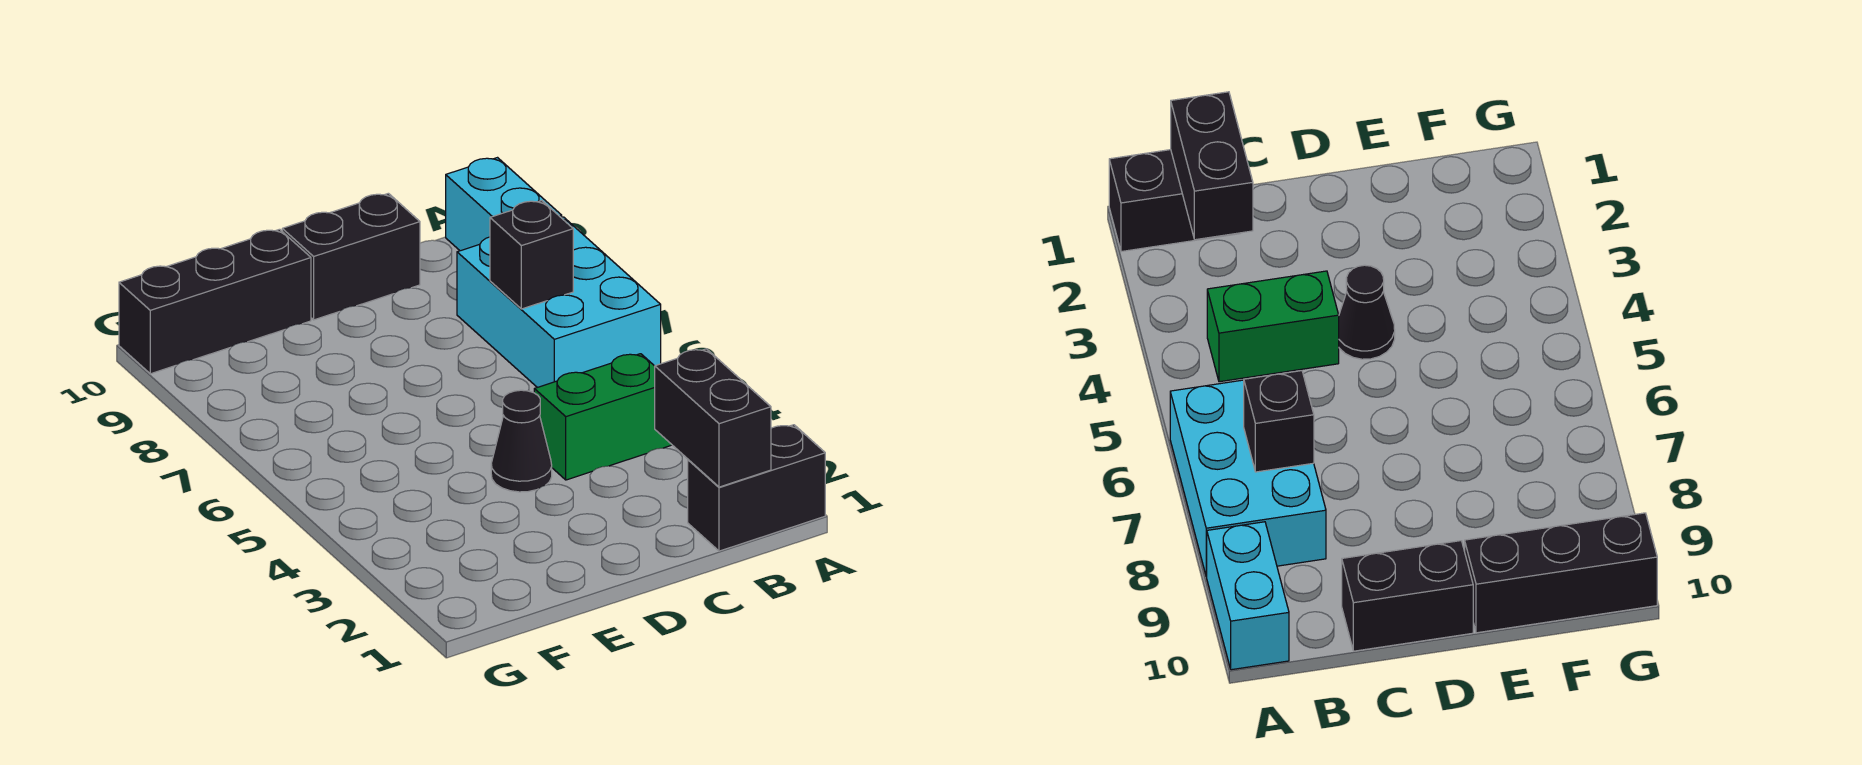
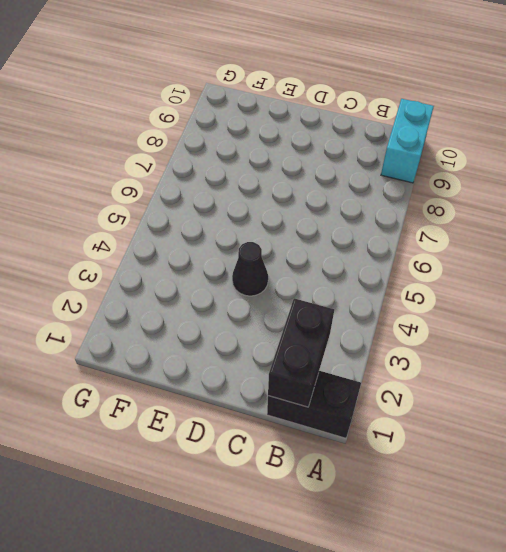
none -> cyan brick A6:B8 level 1
none -> green brick B4:C4 level 1

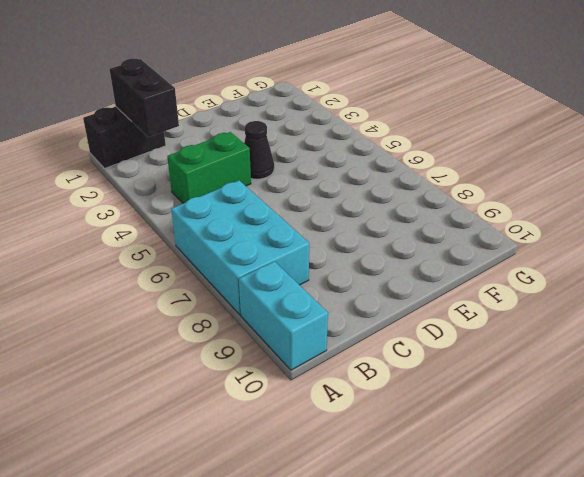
none -> black brick C10:D10 level 1
none -> black brick E10:G10 level 1

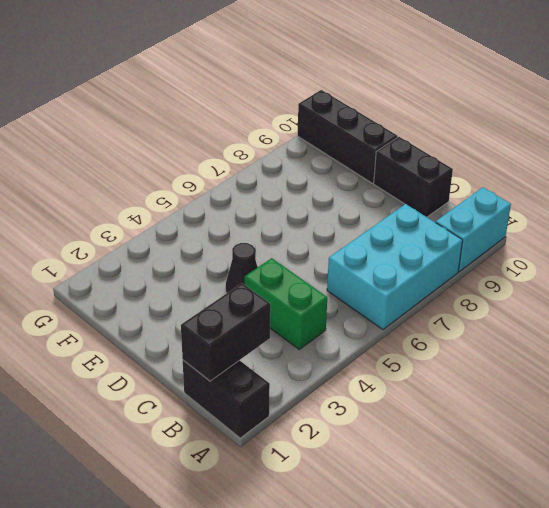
none -> black brick B7 level 2

